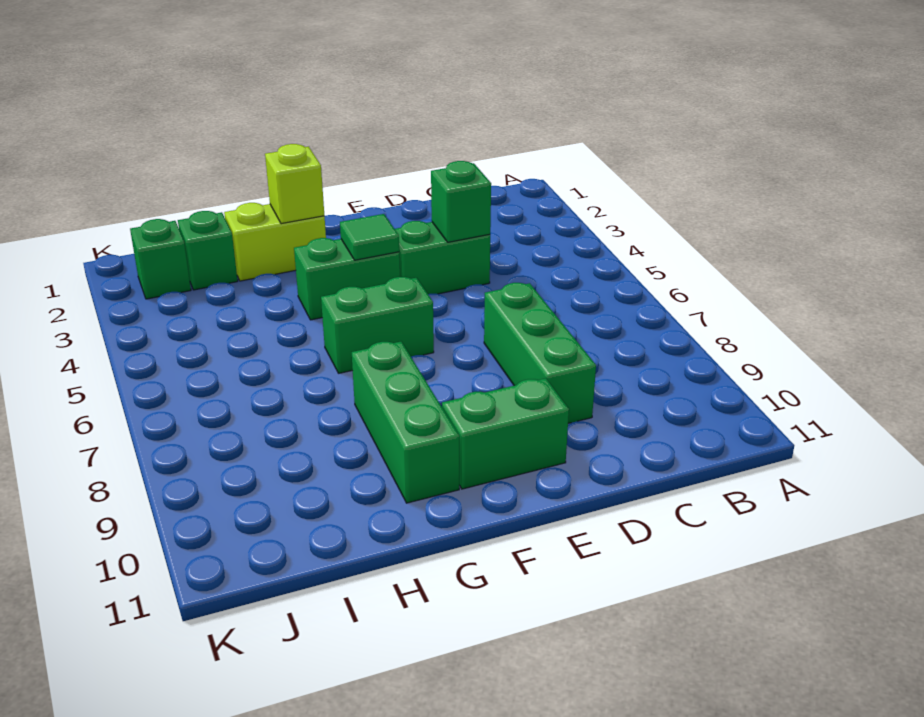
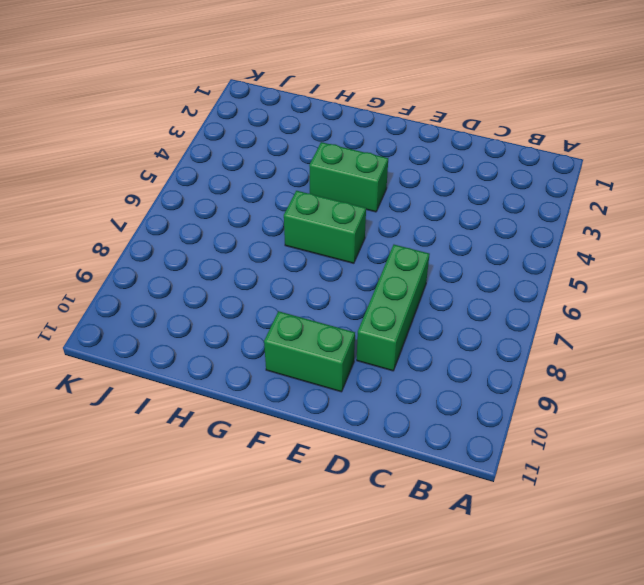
none -> green brick D4:E4 level 1
none -> lime brick G2:H2 level 1
none -> green brick G8:G10 level 1

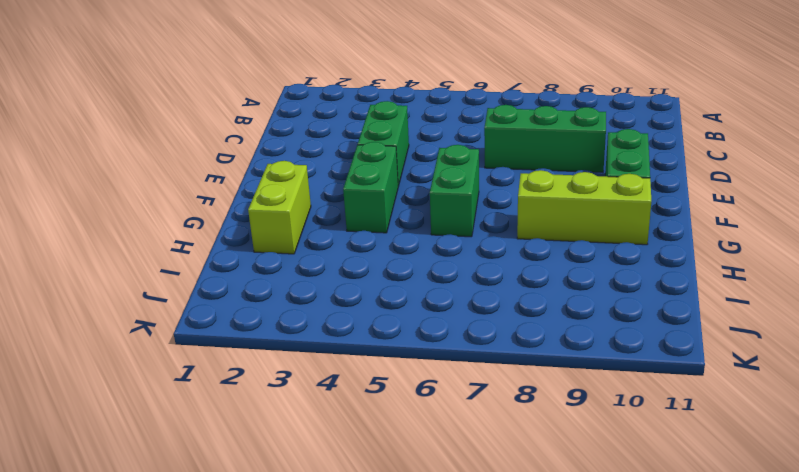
lime brick G8:G10 level 1 -> green brick G8:G10 level 1
none -> green brick I2 level 1
none -> green brick J2 level 1
none -> green brick D4 level 2

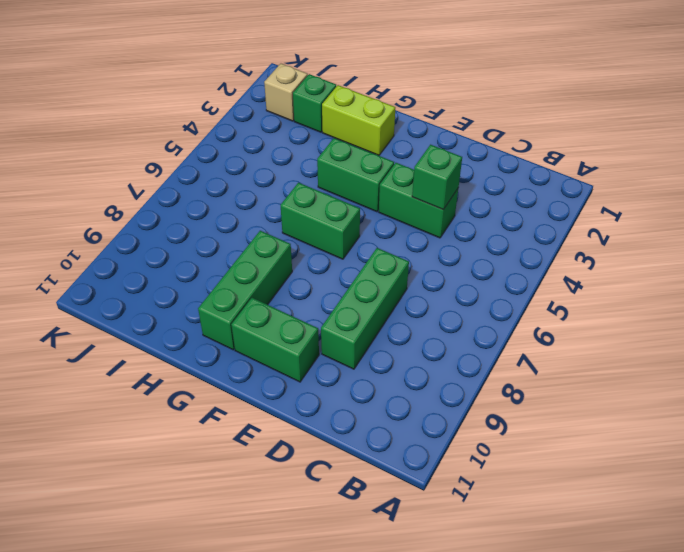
tan brick J2 level 1 -> green brick J2 level 1
none -> green tile F4 level 2
none -> lime brick G2 level 2

